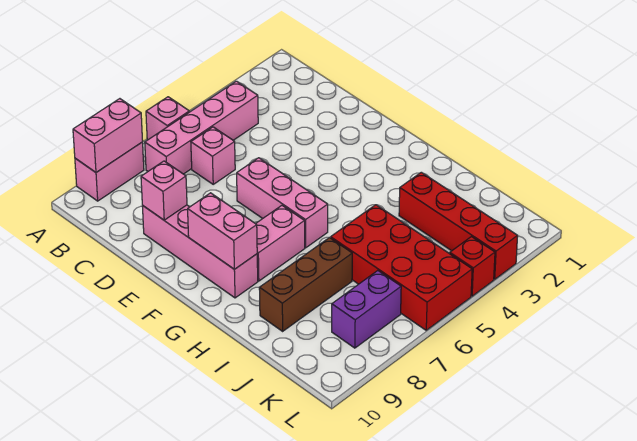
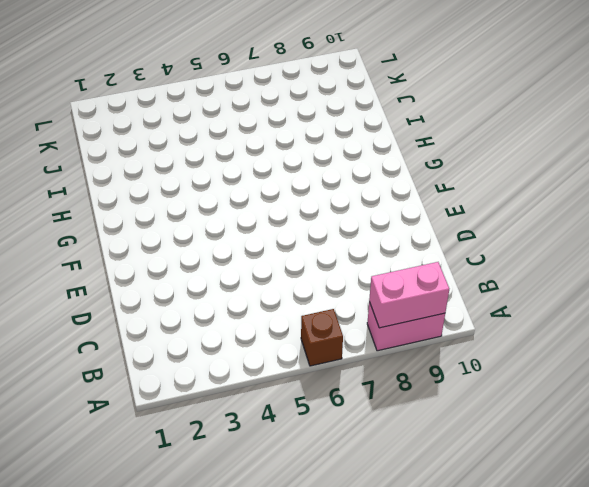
brown brick A6 level 1 -> pink brick A6 level 1
none -> pink brick B4:B7 level 1
none -> pink brick C6 level 1
none -> pink brick D9:G9 level 1

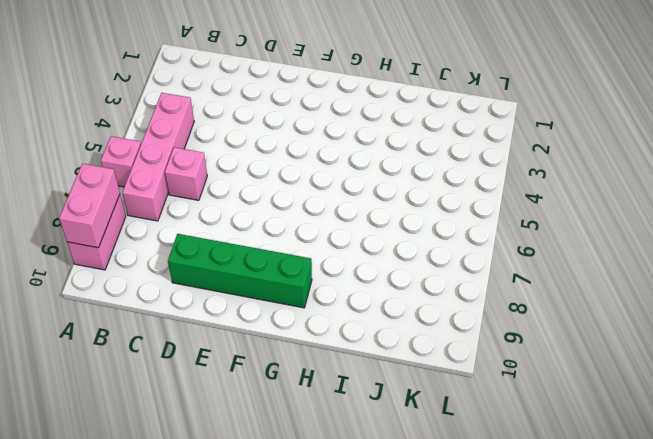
green brick D9:G9 level 1 -> pink brick D9:G9 level 1
none -> pink brick E6:G6 level 1
none -> pink brick G7:G8 level 1
none -> red brick I3:L3 level 1

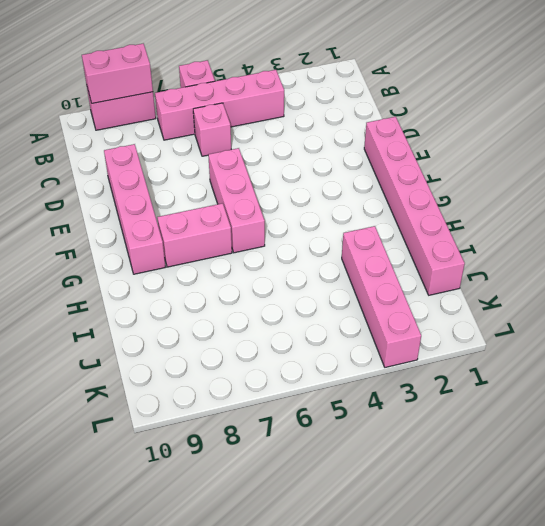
pink brick E1:J1 level 1 -> none
pink brick I3:L3 level 1 -> red brick I3:L3 level 1
none -> red brick I5:L6 level 1
none -> brown brick I7:I9 level 1
none -> purple brick K7:K8 level 1

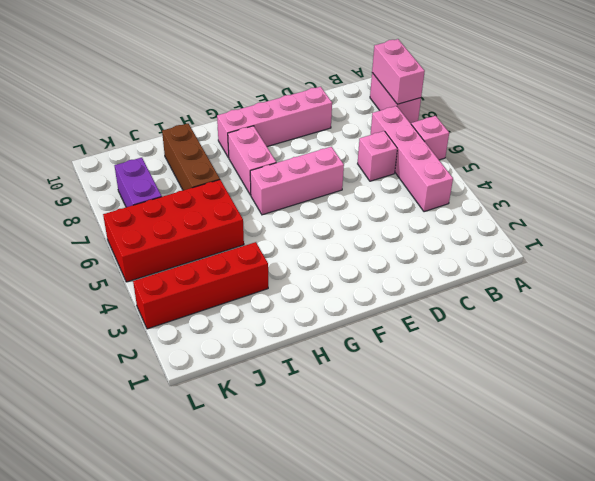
none -> red brick L4 level 1
none -> pink brick D9 level 2
none -> pink brick F9:G9 level 2

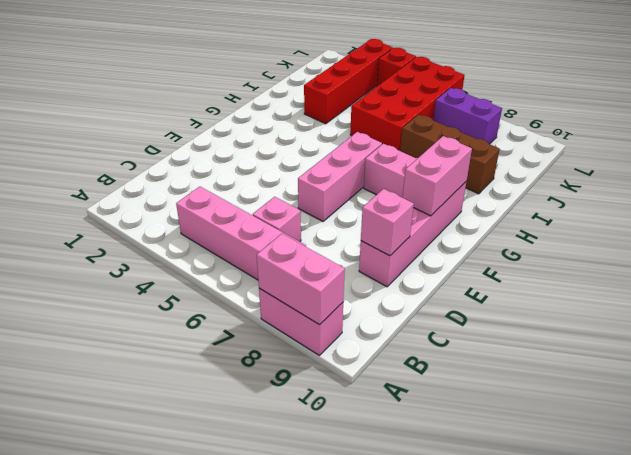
none -> pink brick A6 level 1

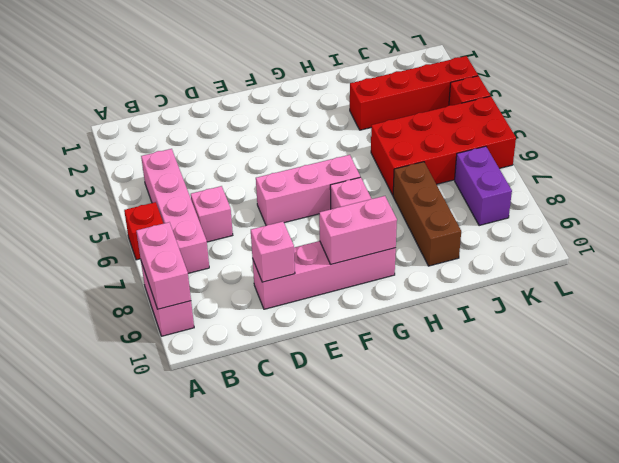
red brick A6 level 1 -> pink brick A6 level 1

